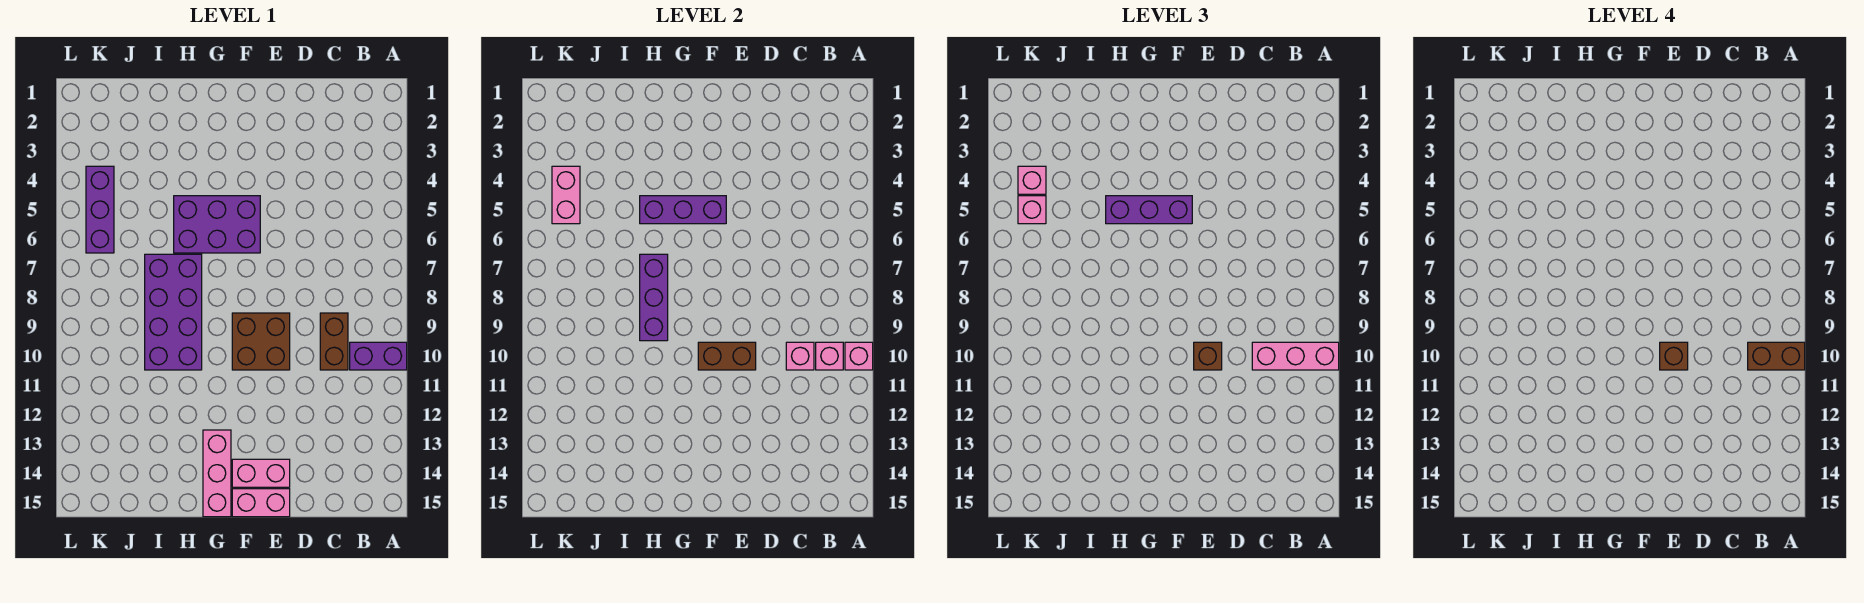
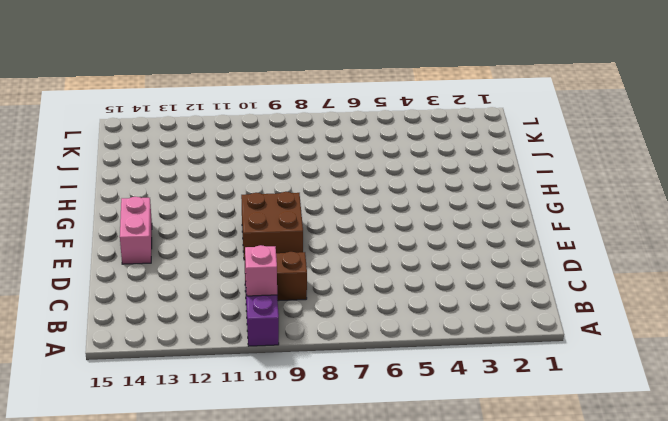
none -> pink brick E15:F15 level 1
none -> purple brick F5:H6 level 1
none -> pink brick G13:G15 level 1

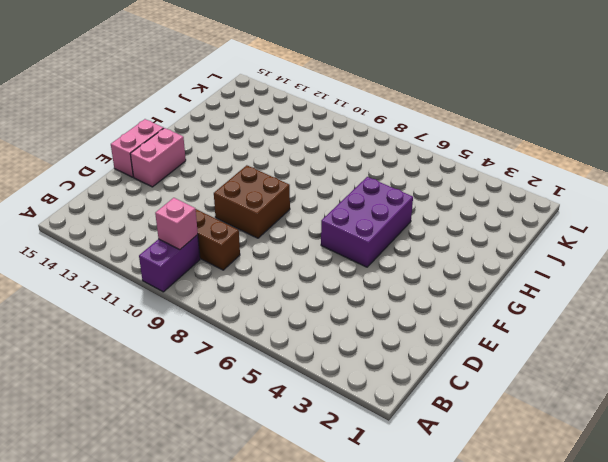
none -> pink brick G13:G15 level 1
none -> purple brick H7:I10 level 1
none -> purple brick K4:K6 level 1

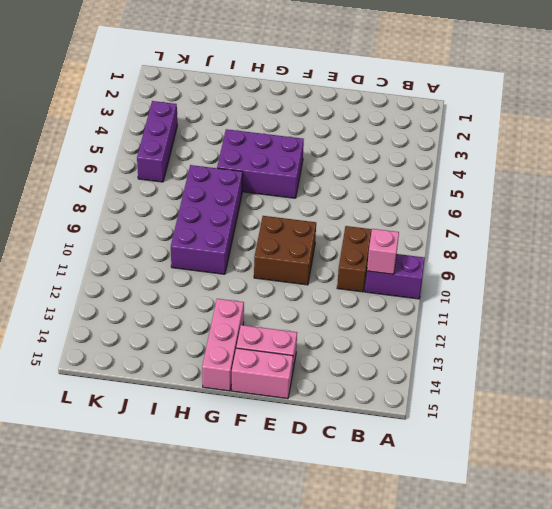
none -> pink brick A10 level 2
none -> pink brick C10 level 2
none -> brown brick E10:F10 level 2

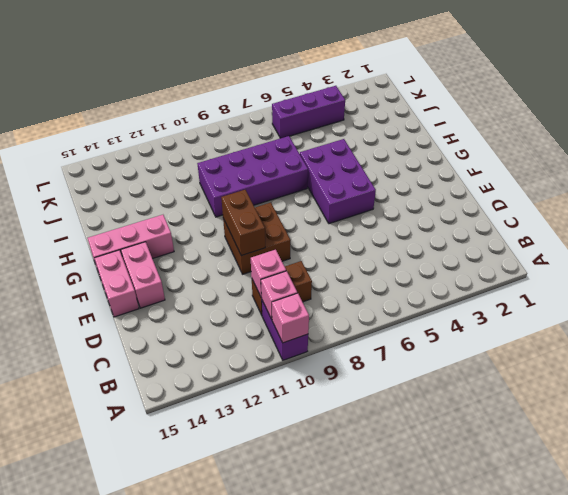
none -> purple brick F5:H5 level 2
none -> purple brick H7:H9 level 2
none -> pink brick K4:K5 level 2

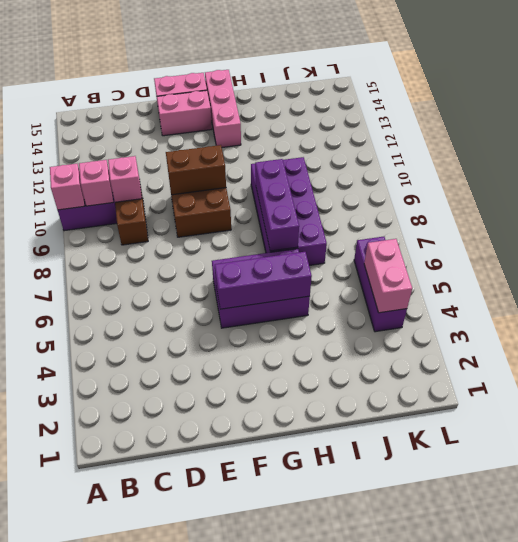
none -> pink brick A10:C10 level 3
none -> brown brick E10 level 3
none -> purple brick F5:H5 level 3

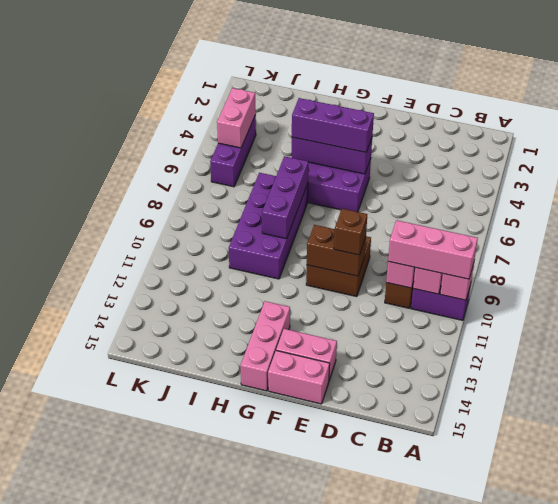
none -> pink brick K4 level 3
none -> pink brick K5 level 3
none -> brown brick A10:B10 level 4

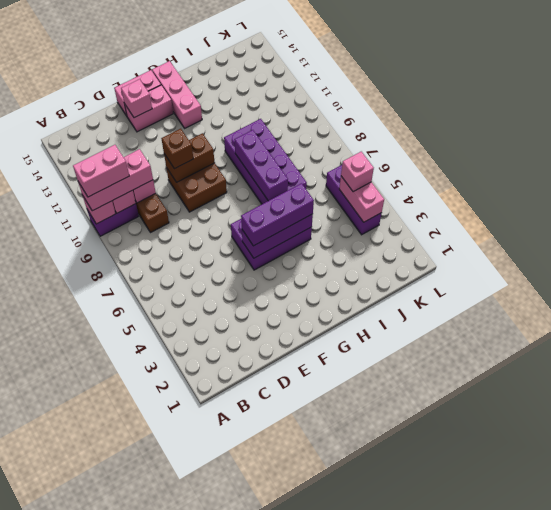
pink brick A10:B10 level 4 -> brown brick A10:B10 level 4
pink brick E14 level 2 -> pink brick K4 level 3
none -> brown brick E10 level 4

